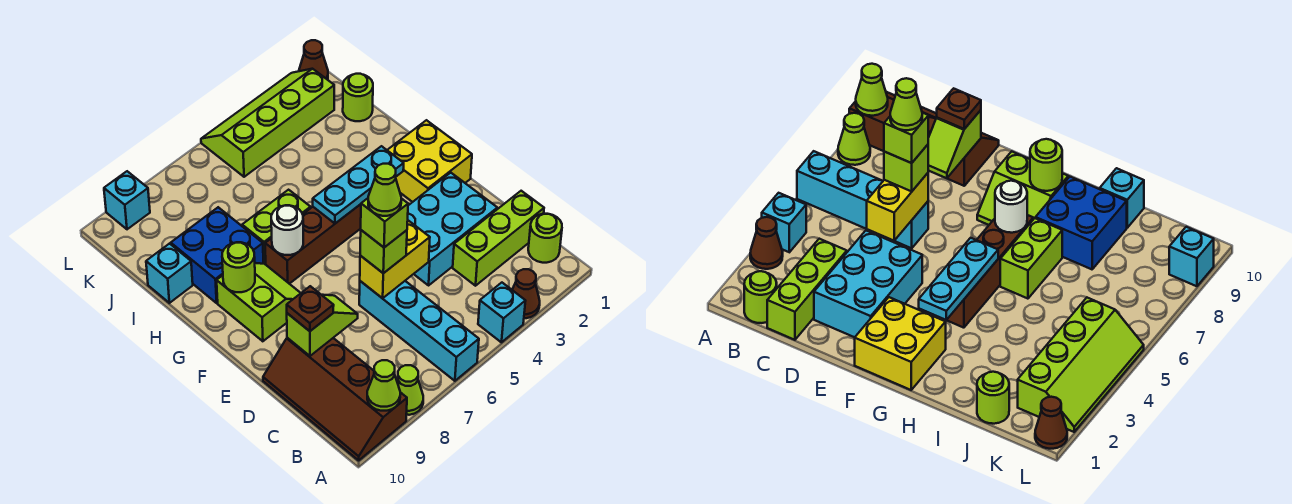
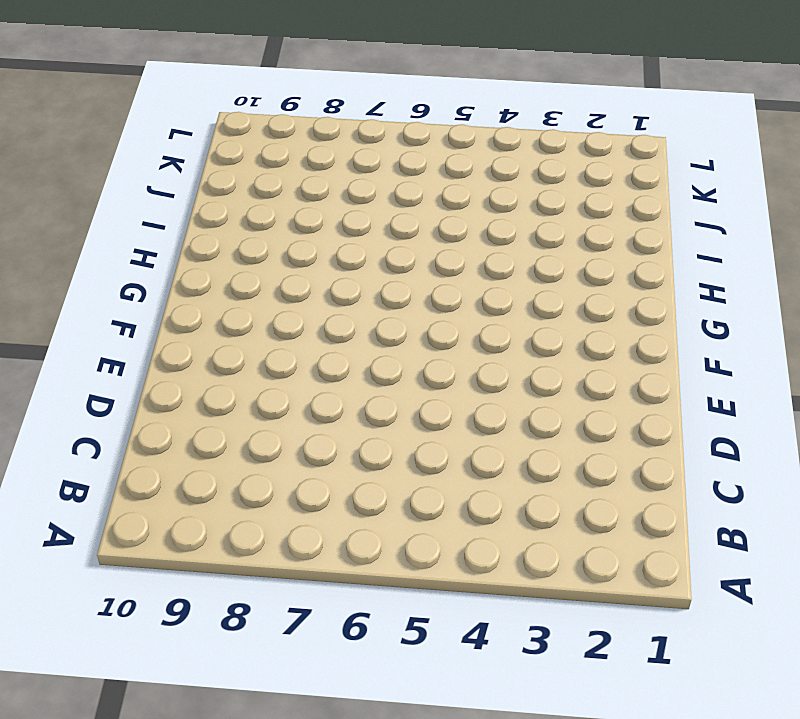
none -> brown cone A3 level 1
none -> cyan brick A4 level 1
none -> cyan brick A6:D6 level 1

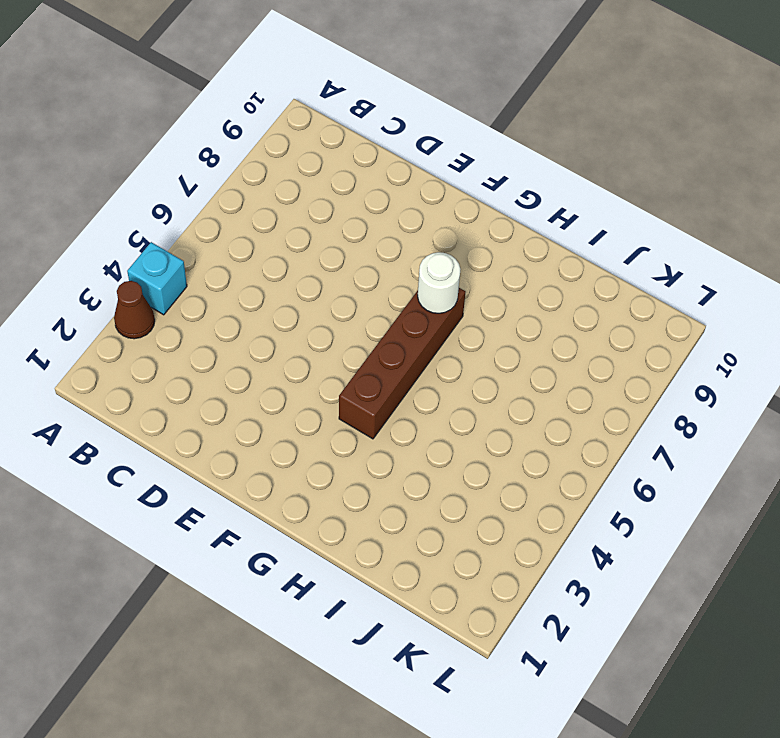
none -> cyan brick A6:D6 level 1
none -> lime cone A8 level 1
none -> brown slope A9:D10 level 1 top 9

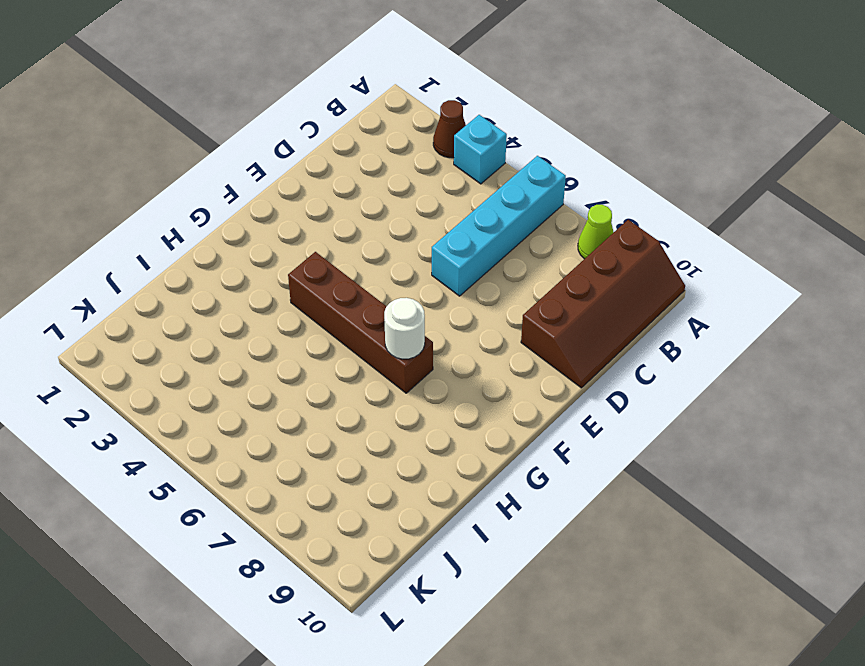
none -> lime round brick B1 level 1
none -> lime brick C1:C3 level 1
none -> cyan brick D2:E4 level 1

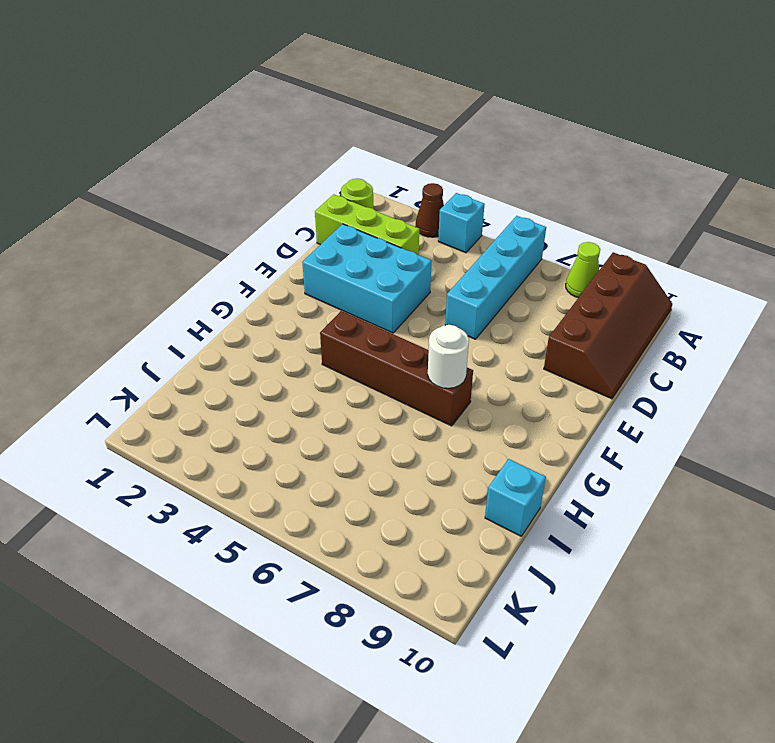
none -> yellow brick F1:G2 level 1
none -> lime slope F8:G9 level 1 top 9
none -> lime brick H6:H7 level 1

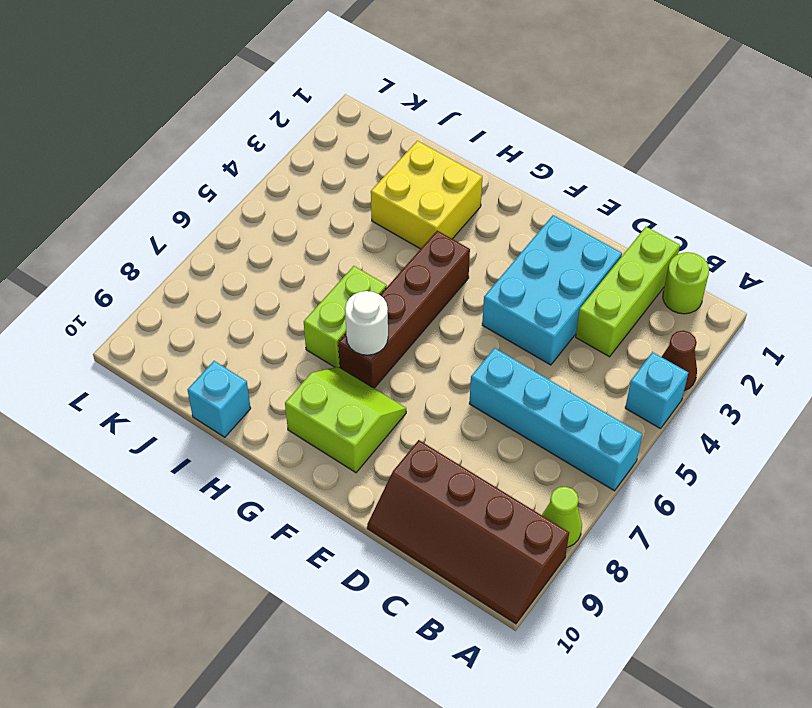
yellow brick H2:I3 level 1 -> yellow brick F1:G2 level 1
none -> blue brick H8:I9 level 1
none -> lime round brick J1 level 1
none -> lime slope K2:L5 level 1 top K

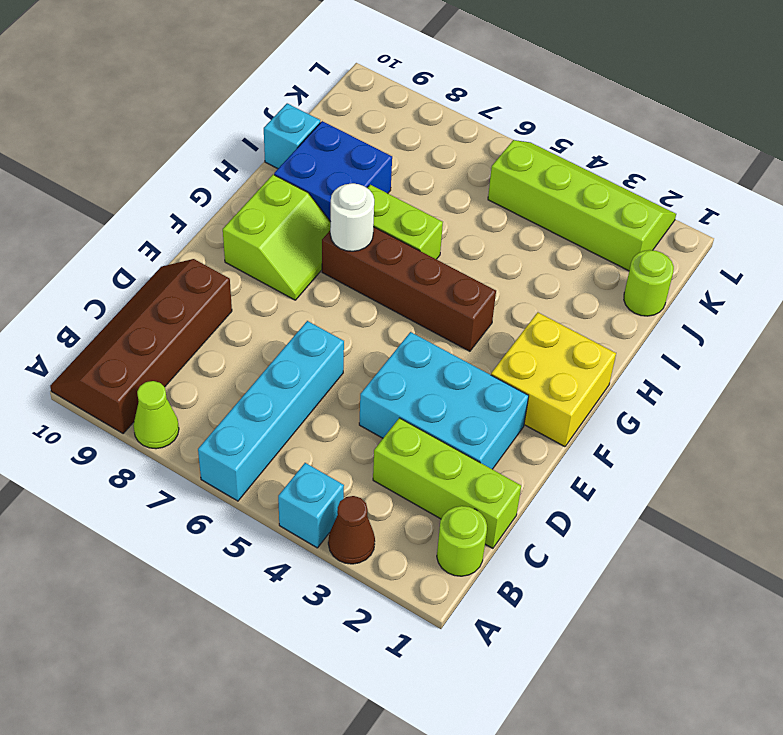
none -> brown cone L1 level 1
none -> cyan brick L9 level 1
none -> lime cone A9 level 2

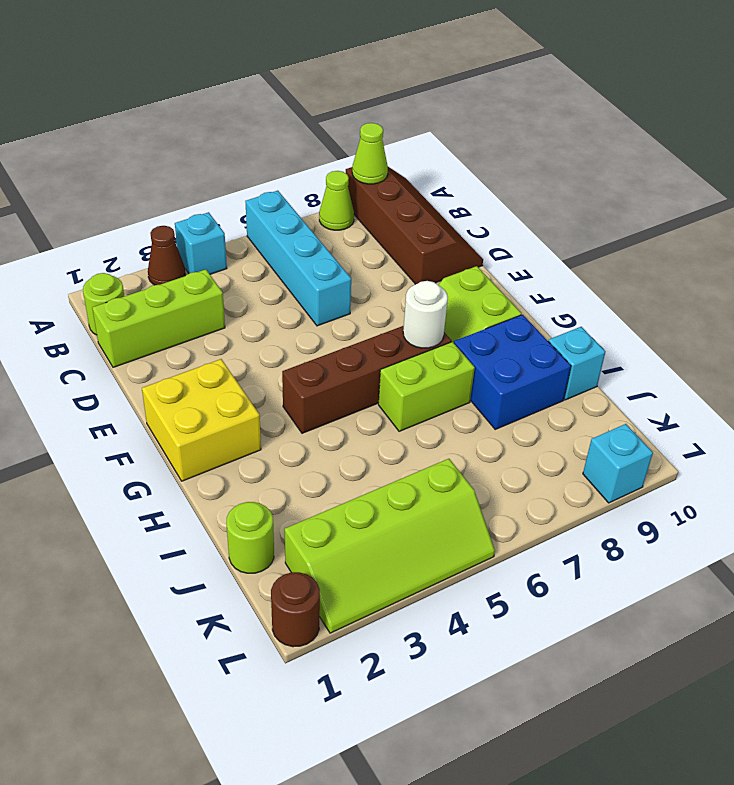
brown round brick L1 level 1 -> brown cone L1 level 1
none -> cyan brick D2:E4 level 1
none -> yellow brick D5:D6 level 2
none -> lime slope D8:D9 level 2 top 9

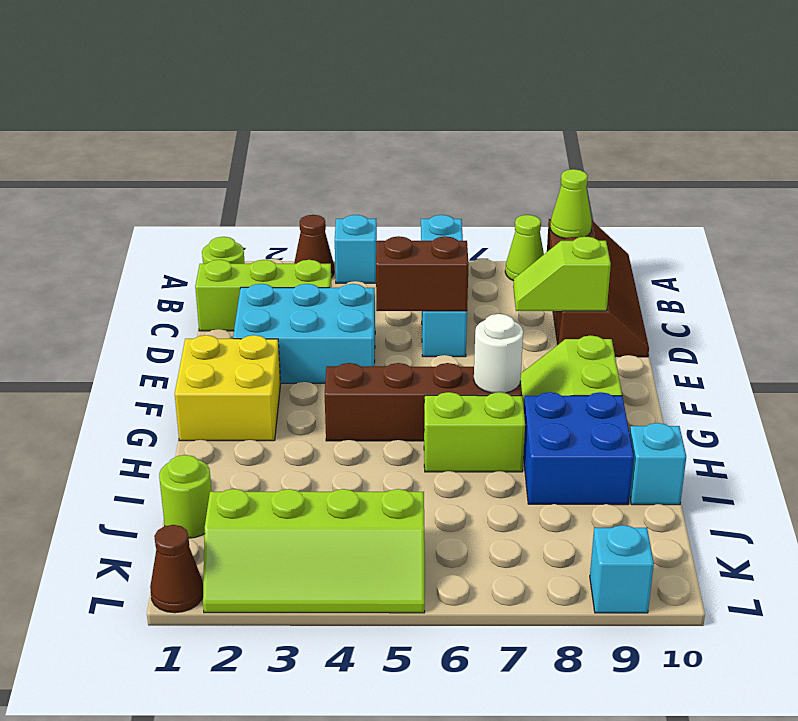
brown brick D5:D6 level 2 -> yellow brick D5:D6 level 2
none -> cyan plate G3:G5 level 2
none -> lime round brick G9 level 2
none -> lime brick D6 level 3

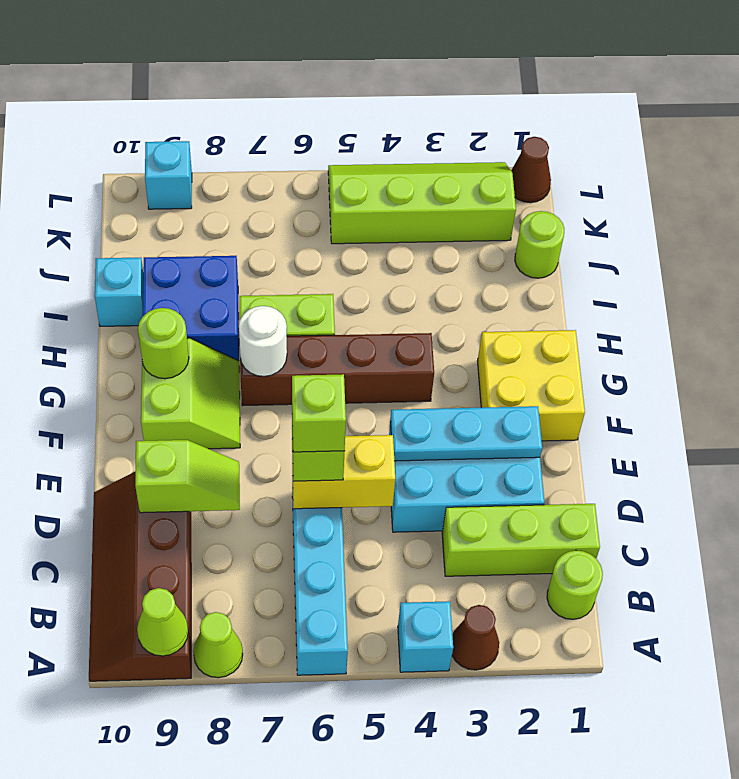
cyan plate E2:E4 level 2 -> cyan plate G3:G5 level 2
none -> brown plate D9 level 3
none -> lime cone D6 level 5

